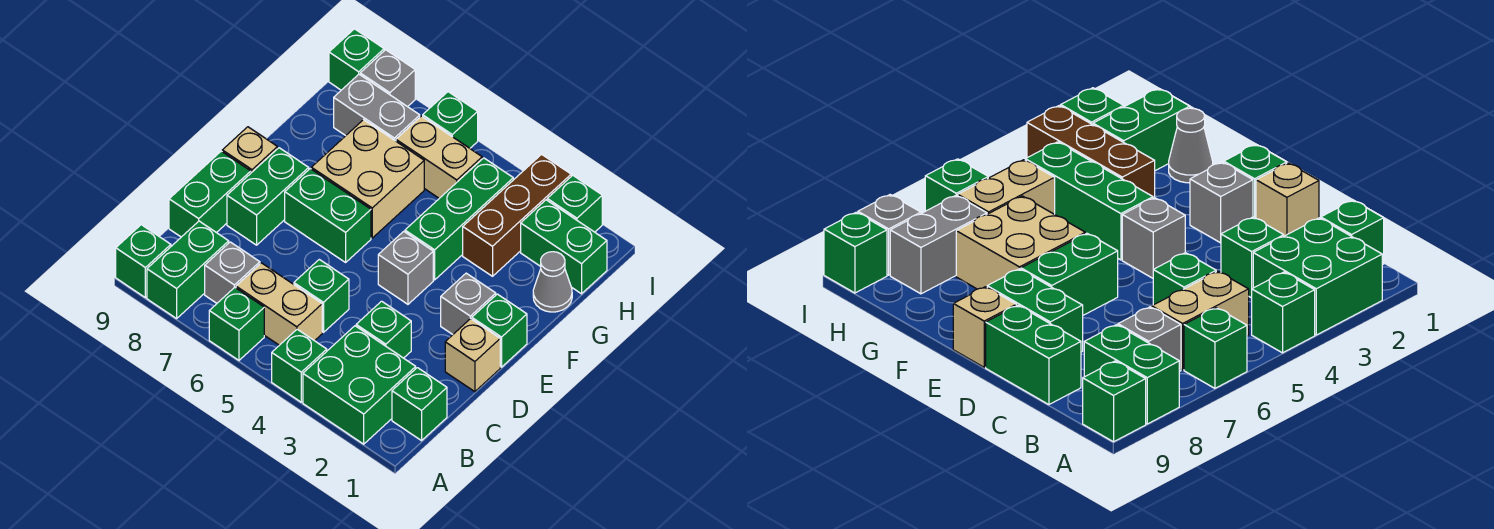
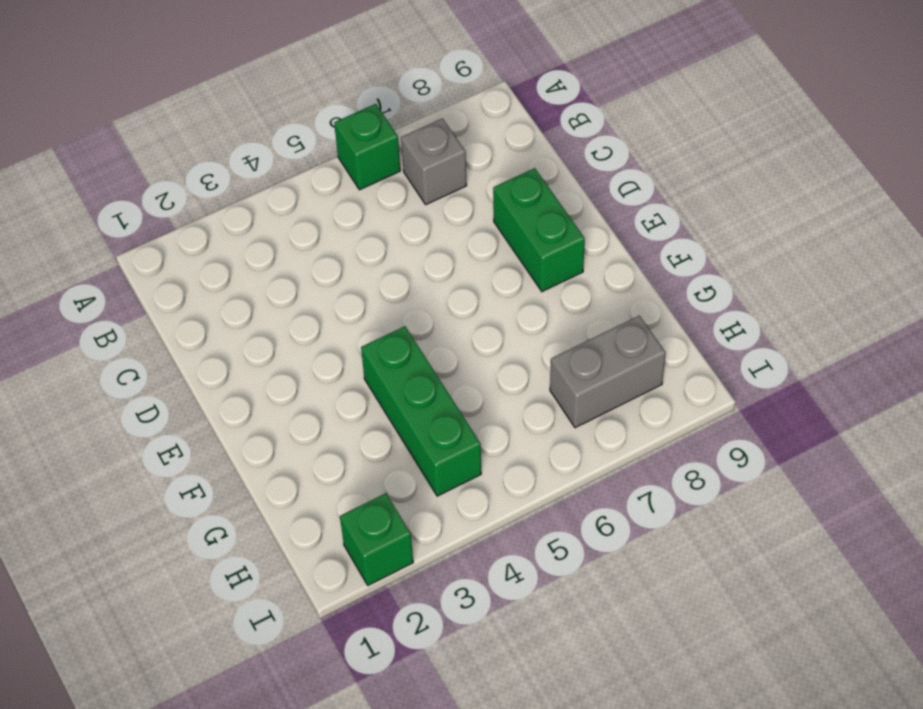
none -> green brick A2:B3 level 1
none -> green brick A4 level 1
none -> green brick A8:B8 level 1

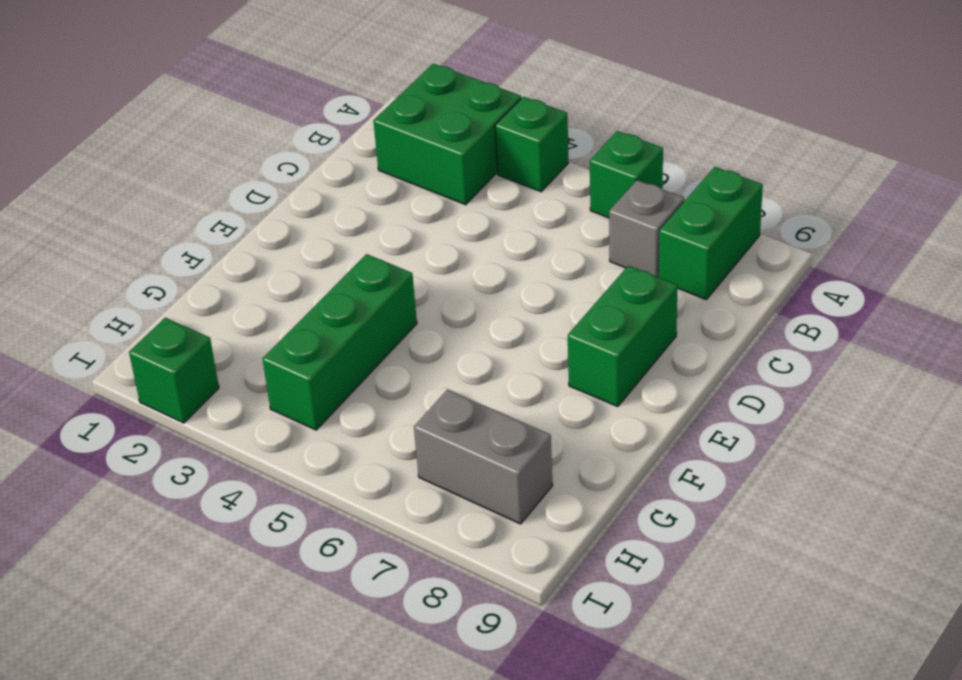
none -> green brick A9 level 1
none -> green brick B1 level 1
none -> tan brick B5:B6 level 1

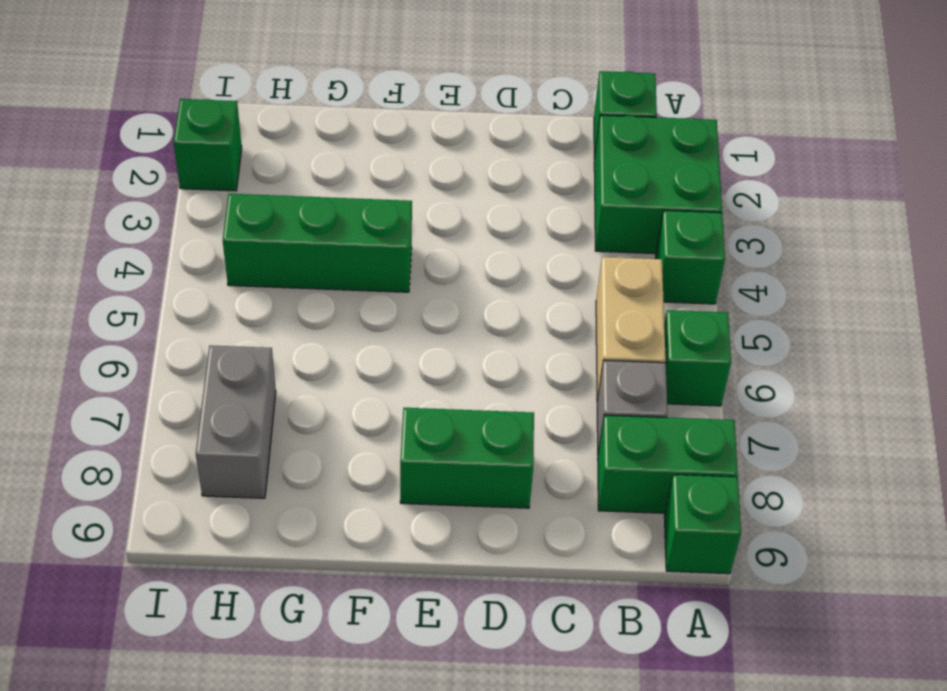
none -> green brick C3 level 1
none -> green brick C5 level 1
none -> green brick C9:D9 level 1

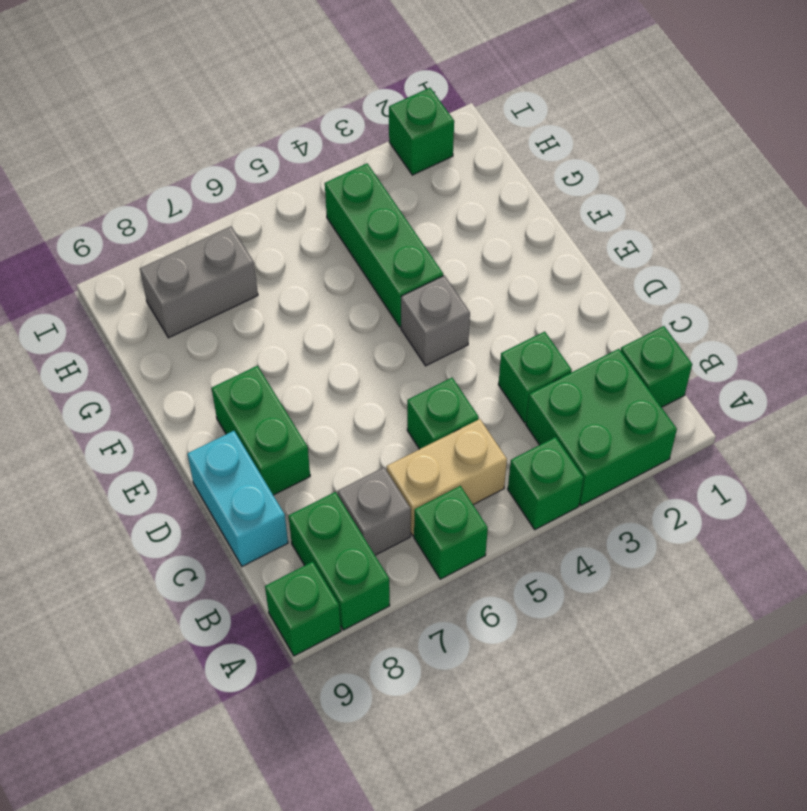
cyan brick C9:D9 level 1 -> green brick C9:D9 level 1
none -> tan brick D1 level 1
none -> green brick E1 level 1
none -> grey brick E2 level 1

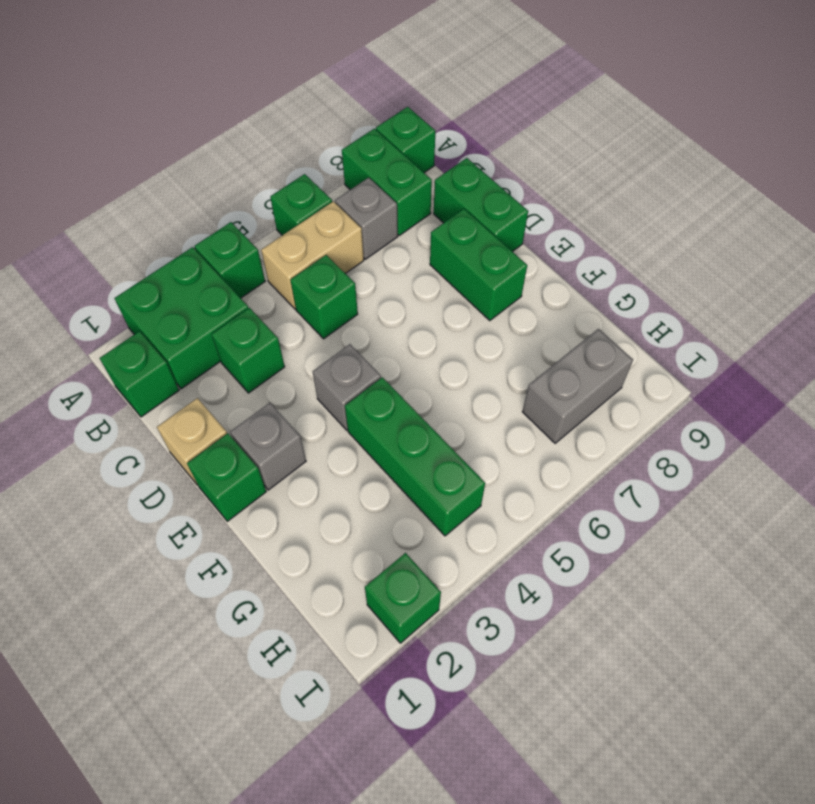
none -> green brick E6:E7 level 1
none -> tan brick E9 level 1
none -> tan brick F6:G7 level 1

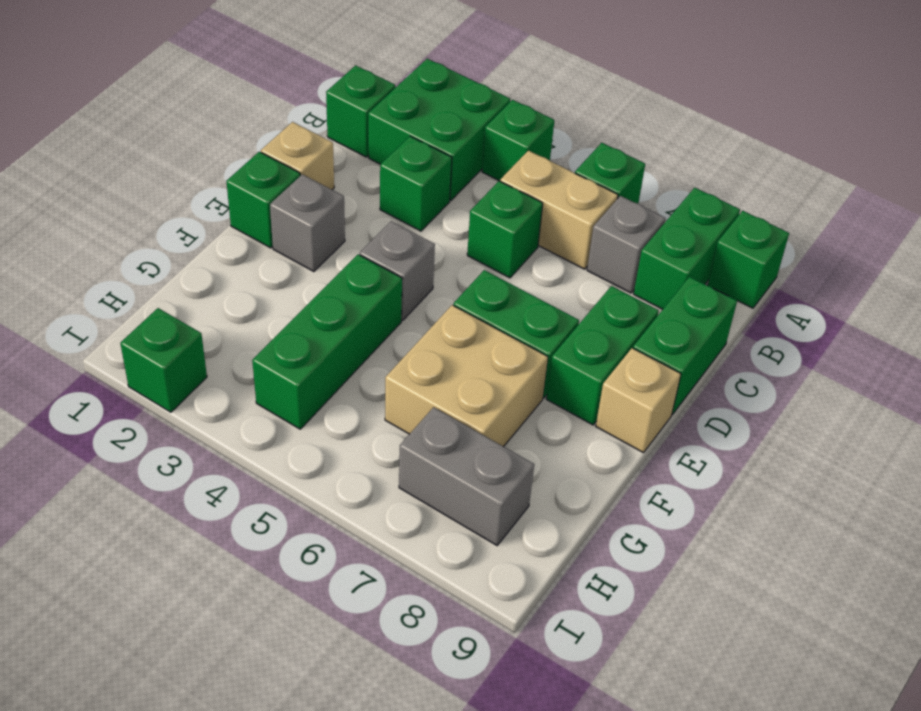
none -> grey cone G1 level 1
none -> brown brick G3:I3 level 1
none -> green brick H1:H2 level 1

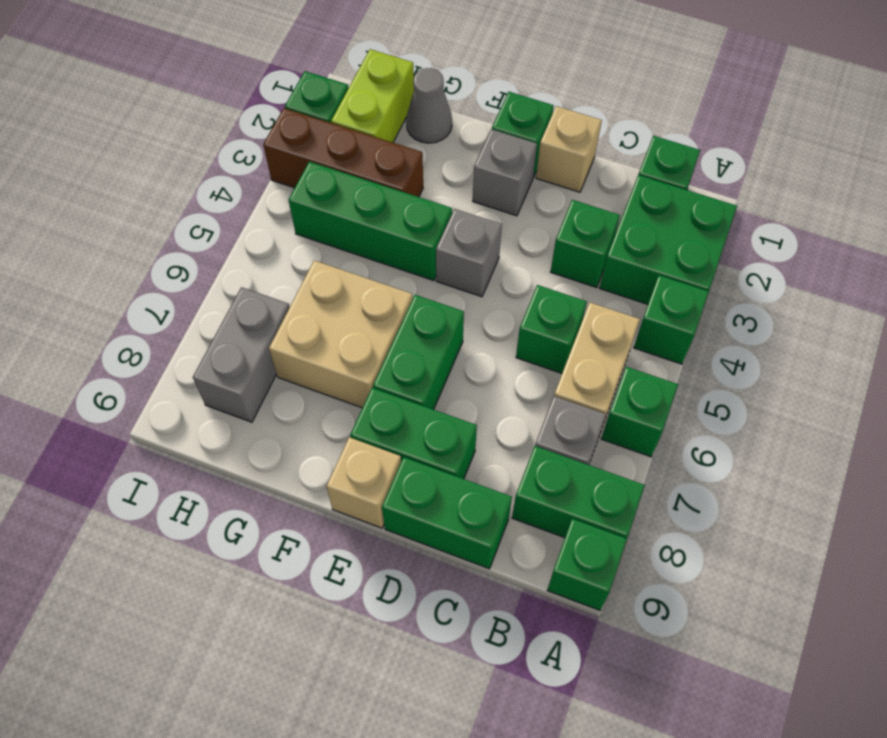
lime brick H1:H2 level 1 -> green brick H1:H2 level 1
none -> tan brick H5:H6 level 1
none -> green brick I6 level 1
none -> grey brick I8 level 1

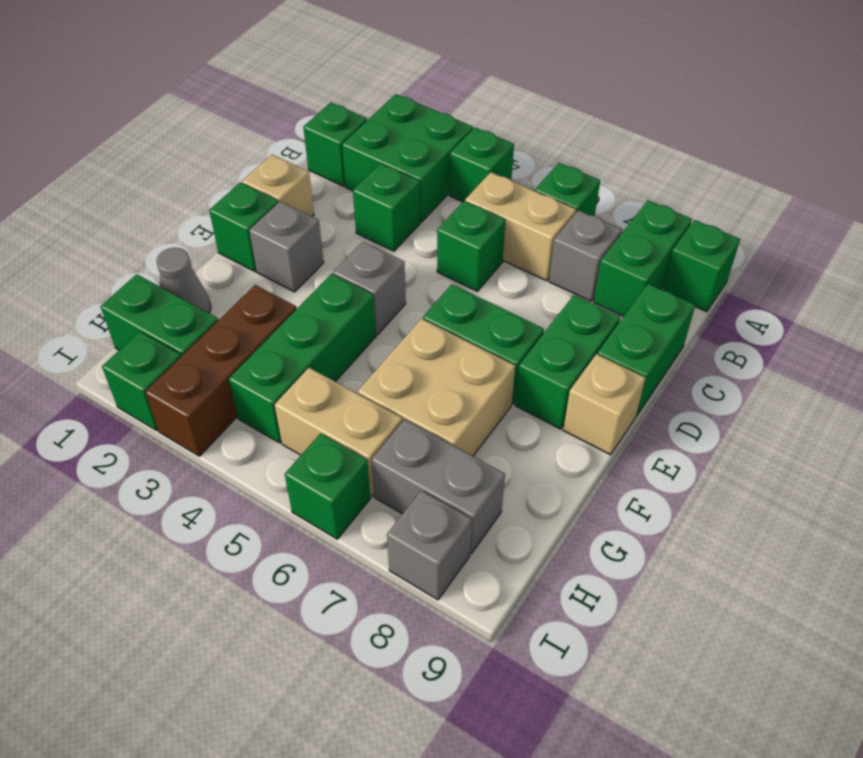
none -> green brick I9 level 1

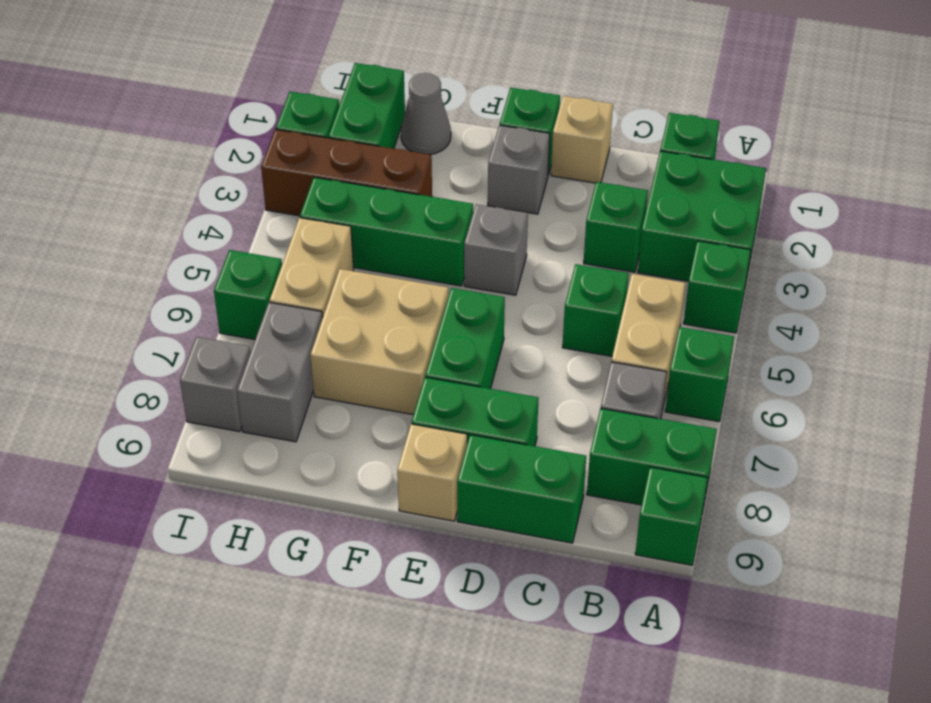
none -> green brick I9 level 1

